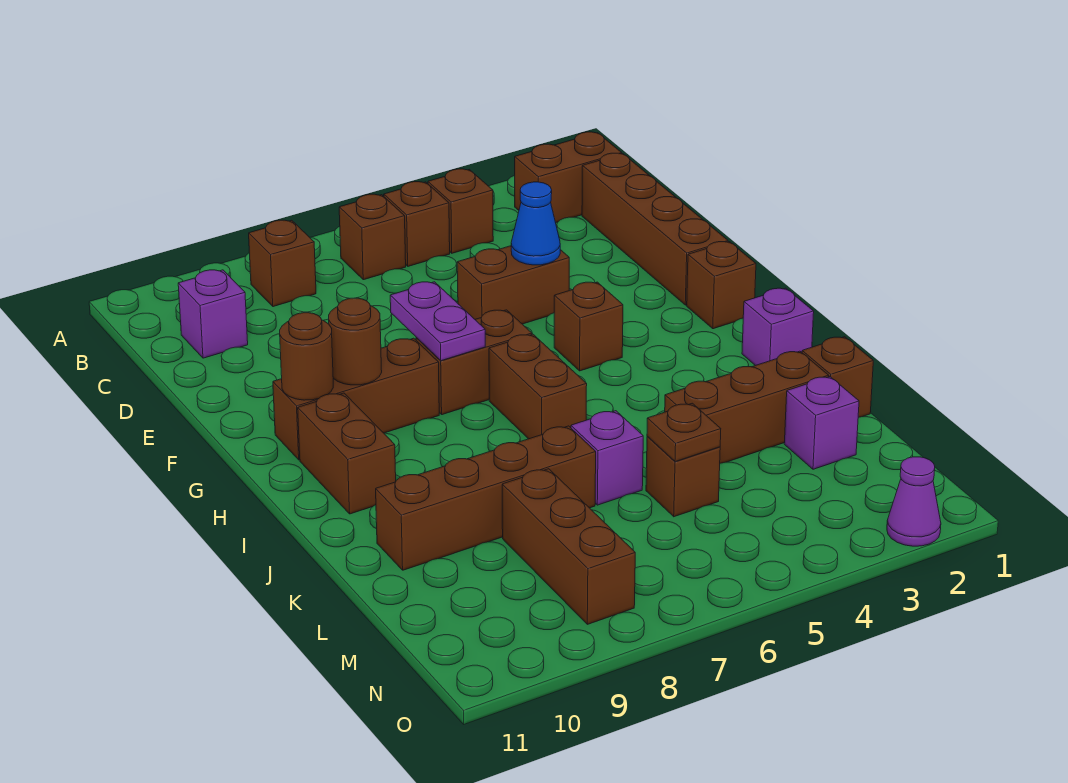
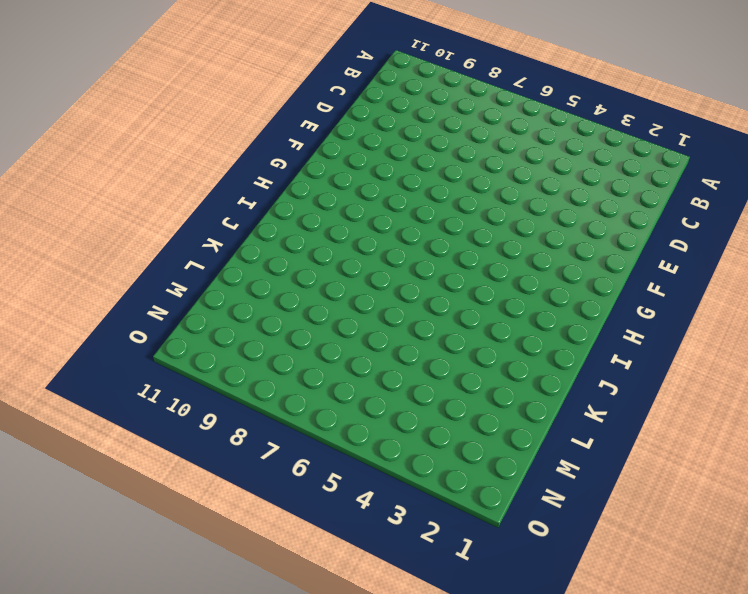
none -> brown brick B1:B2 level 1
none -> brown brick B4 level 1
none -> brown brick B5 level 1

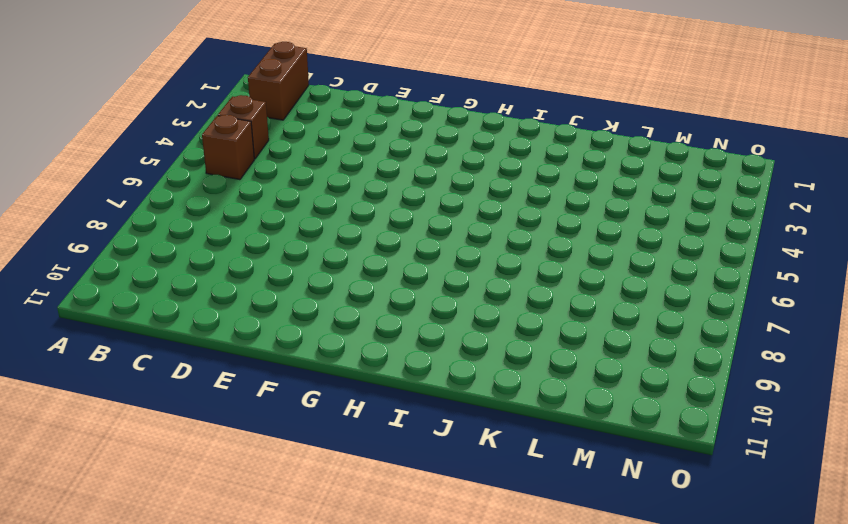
none -> brown brick B6 level 1
none -> brown brick B8 level 1
none -> brown brick C1:F1 level 1

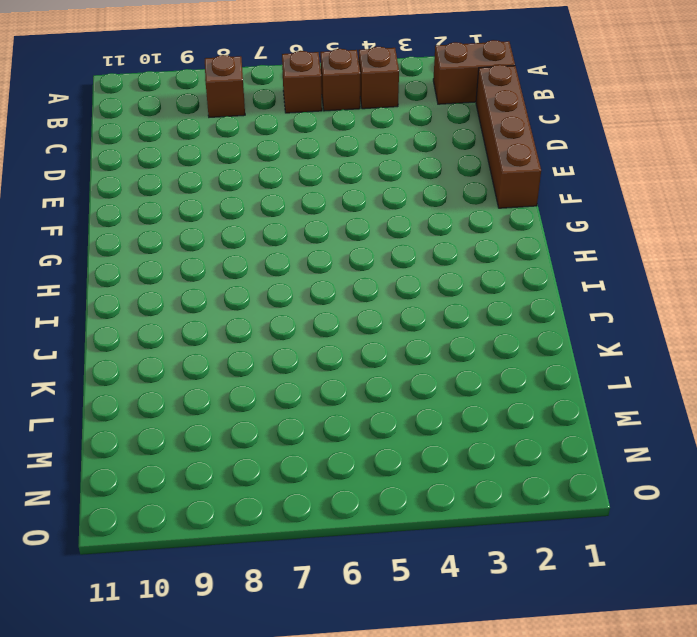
none -> purple brick C10 level 1
none -> brown brick E4:E5 level 1
none -> brown brick G1 level 1

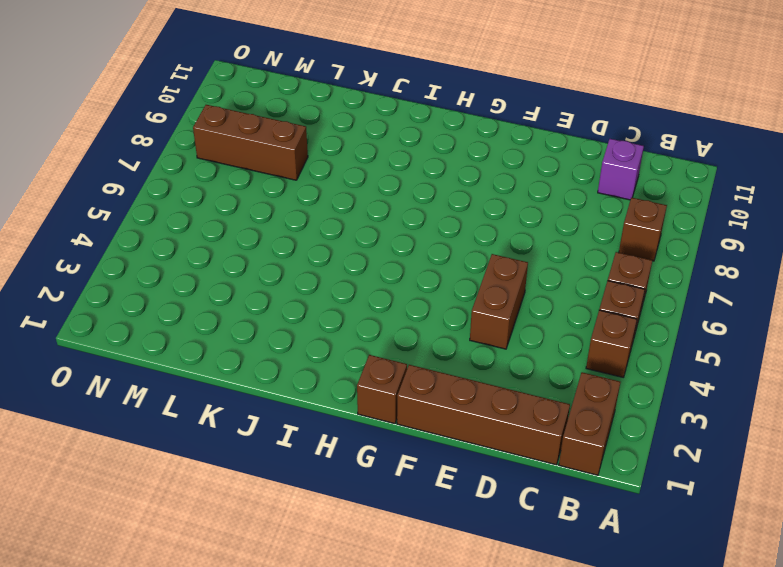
none -> brown brick G4 level 1
none -> brown brick G6:G7 level 1
none -> brown brick G8:G10 level 1

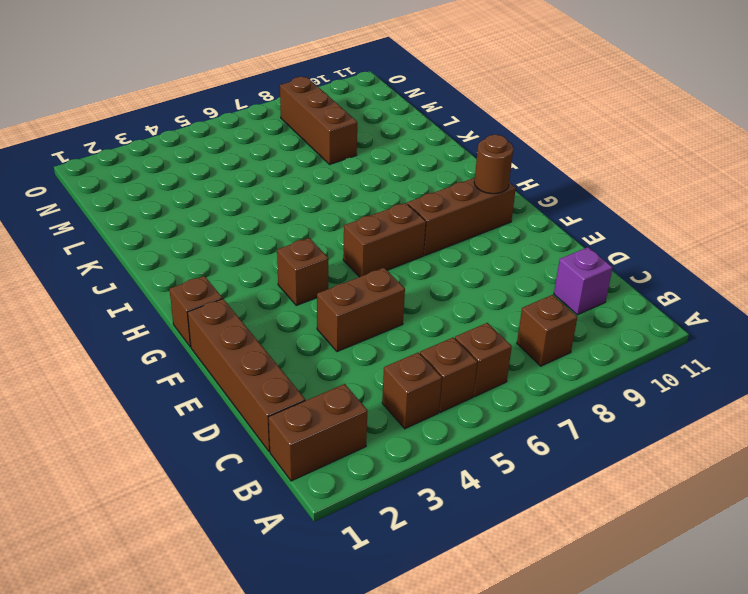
none -> brown brick H6:I6 level 1
none -> brown brick H10:I10 level 1
none -> purple brick I1 level 1

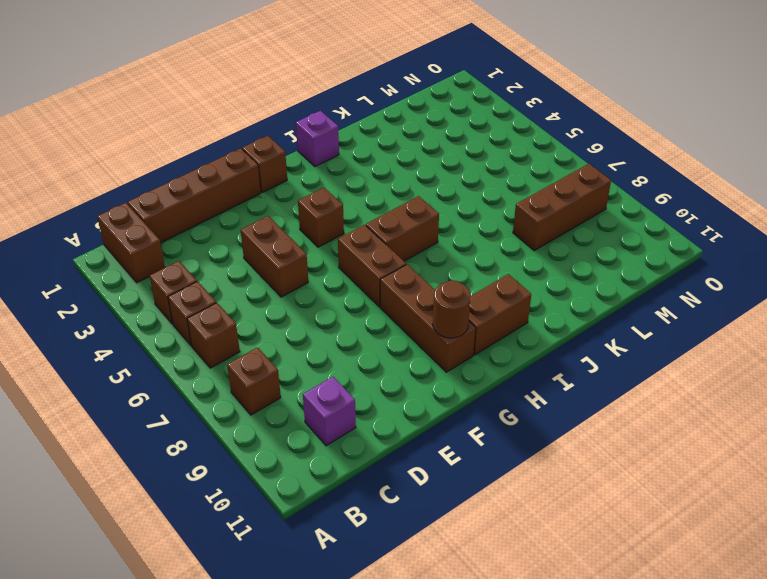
none -> brown brick K1 level 1
none -> brown brick K2:K4 level 1
none -> purple brick K6 level 1

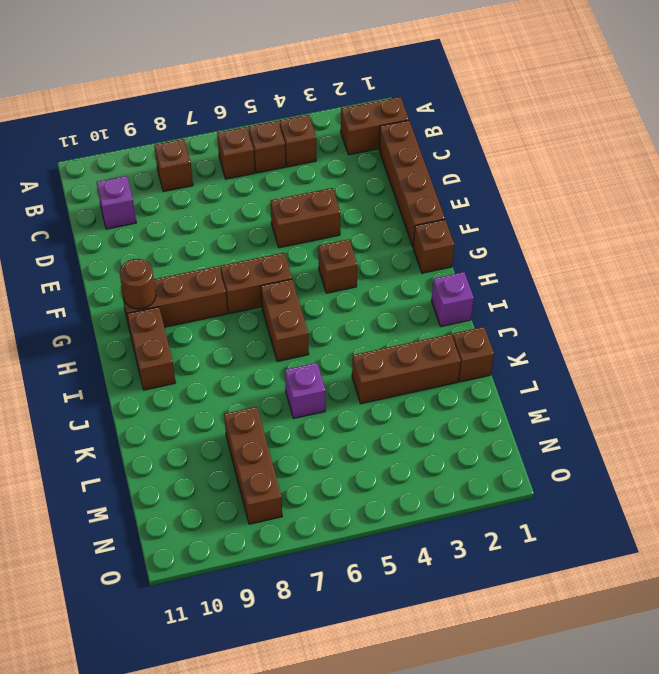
none -> brown brick K7:K10 level 1
none -> purple brick L2 level 1
none -> brown brick L5 level 1

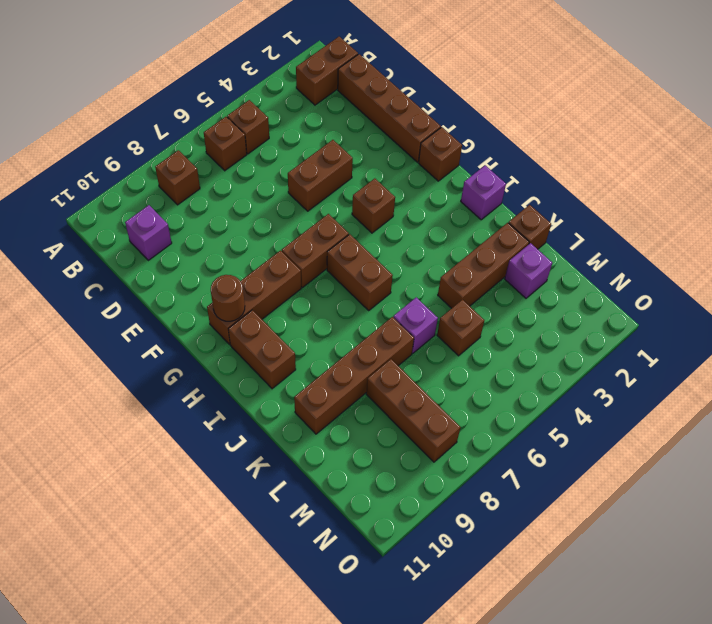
none -> brown brick B4 level 1
none -> purple cone O2 level 1
none -> blue cone E4 level 2

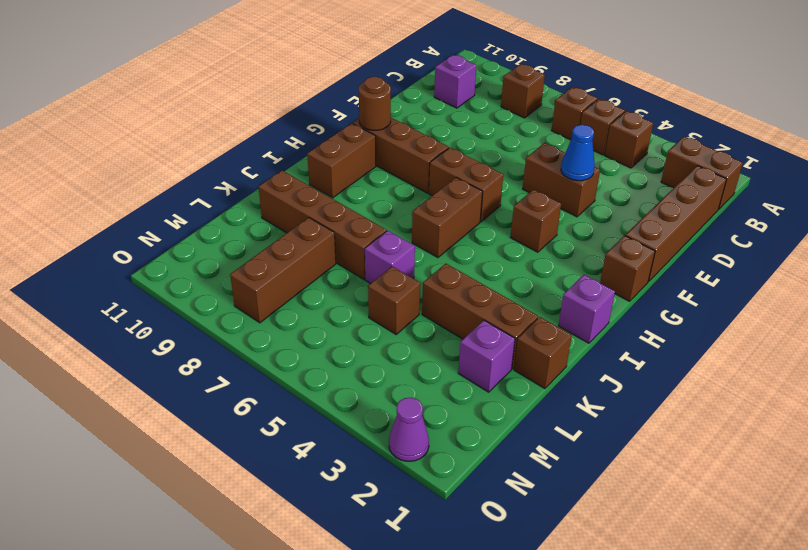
none -> purple plate F7:G7 level 2
none -> brown round brick G9 level 2
none -> brown plate L5 level 2

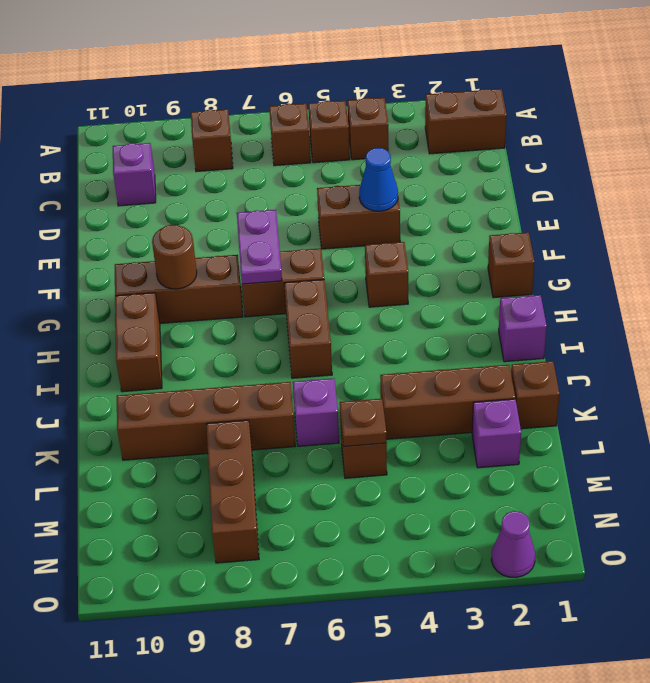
none -> brown brick C1:F1 level 1
none -> brown round brick G10 level 2

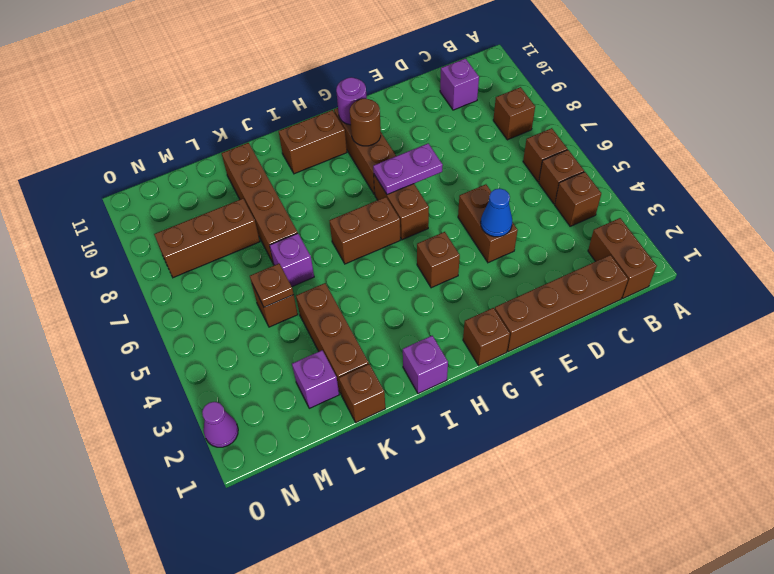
purple round brick G10 level 2 -> brown round brick G10 level 2

